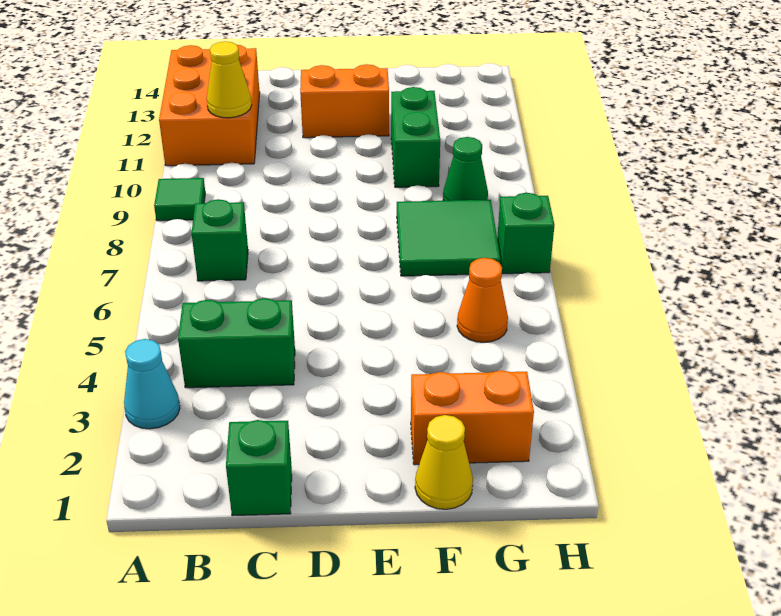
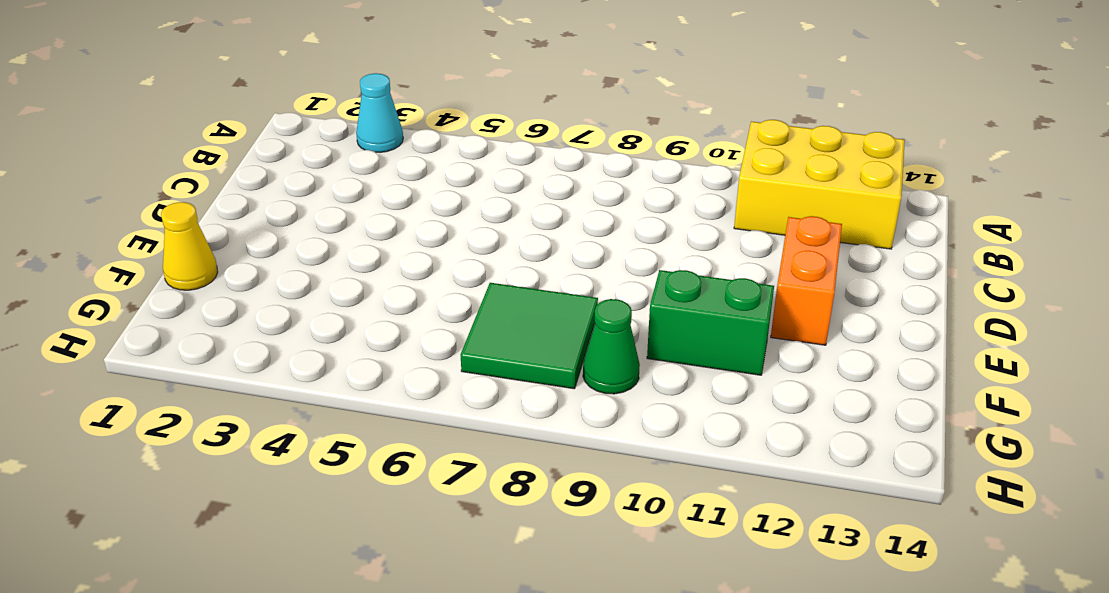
yellow brick A11:B13 level 1 -> orange brick A11:B13 level 1
none -> green tile A9 level 1
none -> green brick B4:C4 level 1
none -> green brick B7 level 1

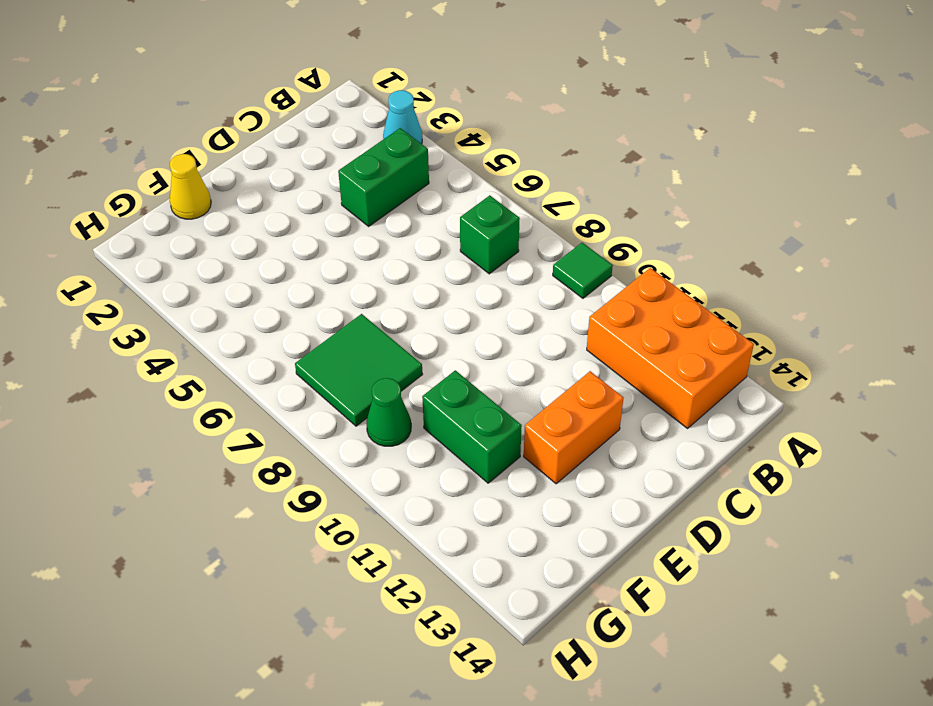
none -> green brick C1 level 1
none -> orange brick F2:G2 level 1
none -> orange cone G5 level 1

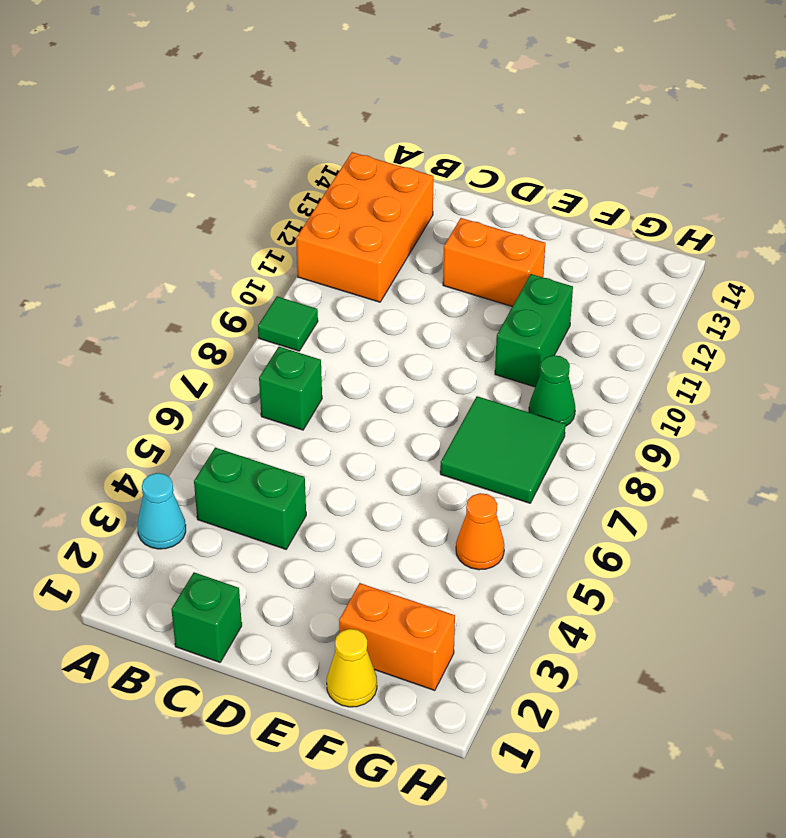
none -> green brick H7 level 1
none -> yellow cone B11 level 2

